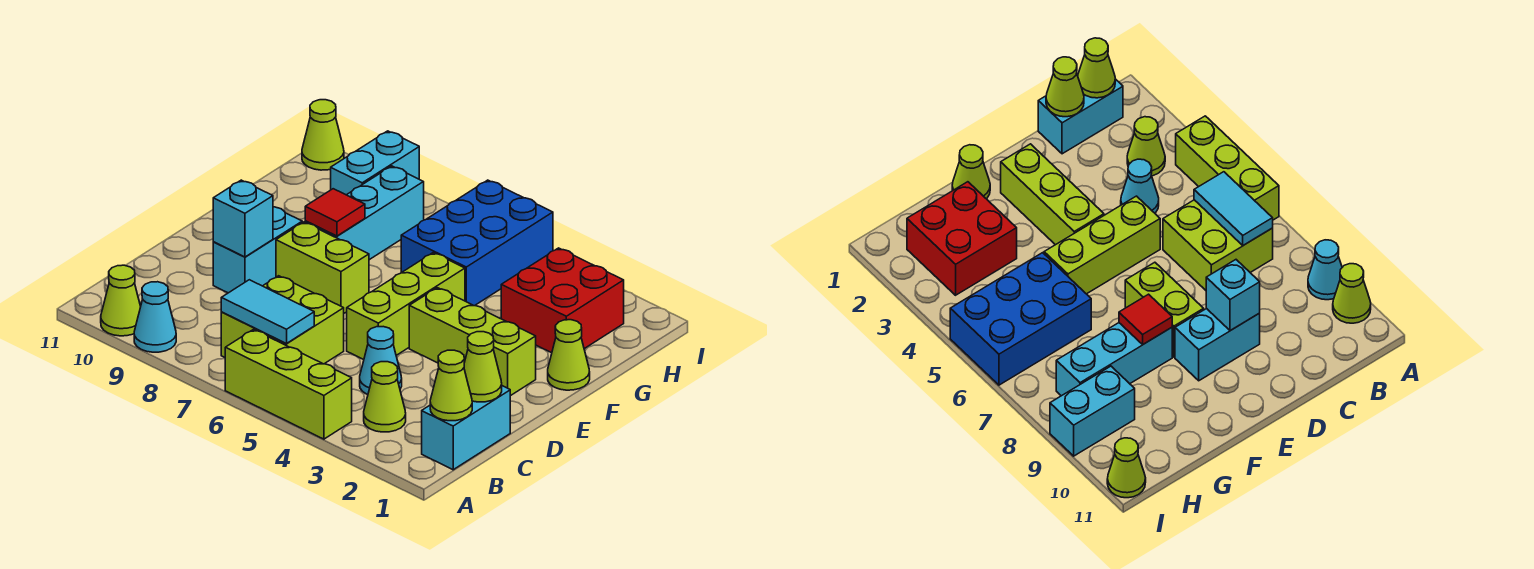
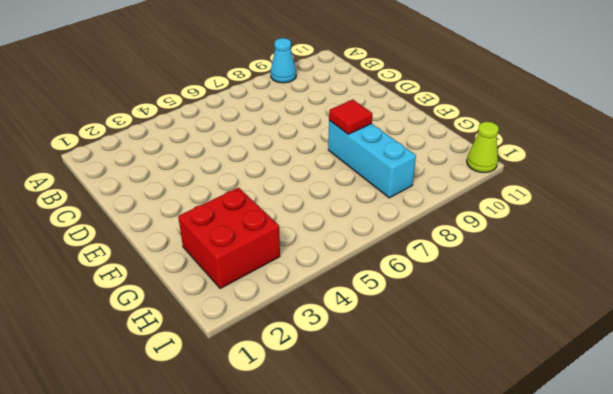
none -> lime brick A4:A6 level 1
none -> lime cone A10 level 1
none -> cyan brick B1:C1 level 1

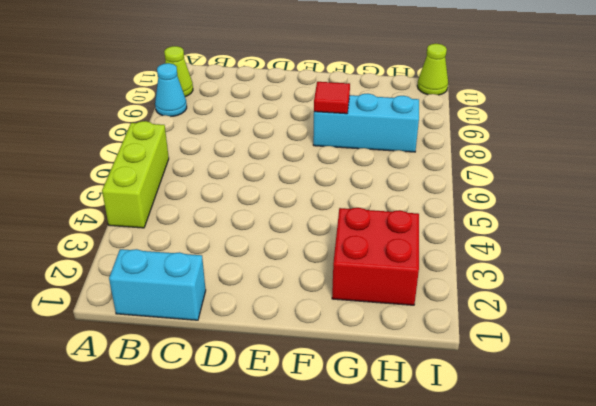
none -> lime cone B3 level 1
none -> lime brick B6:C7 level 1
none -> cyan cone C4 level 1

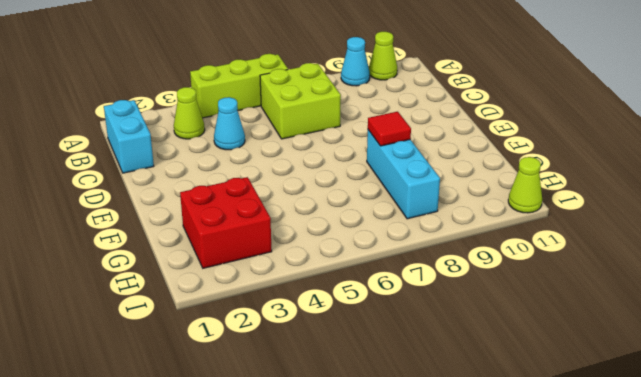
none -> lime brick D5:F5 level 1
none -> cyan brick D9:E9 level 1
none -> lime brick E2:E4 level 1

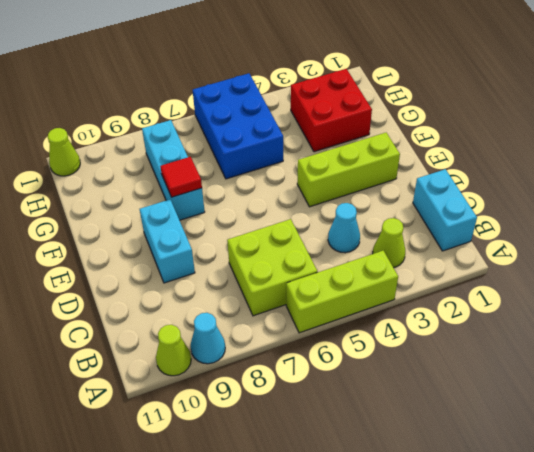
none -> lime brick D5:F5 level 1
none -> lime brick E7:E8 level 1
none -> lime cone F1 level 1

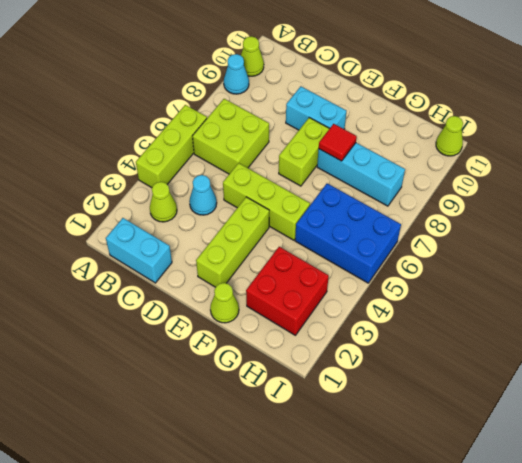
none -> cyan brick H9:I9 level 1
none -> lime cone B1 level 2
none -> cyan tile B6:B7 level 2

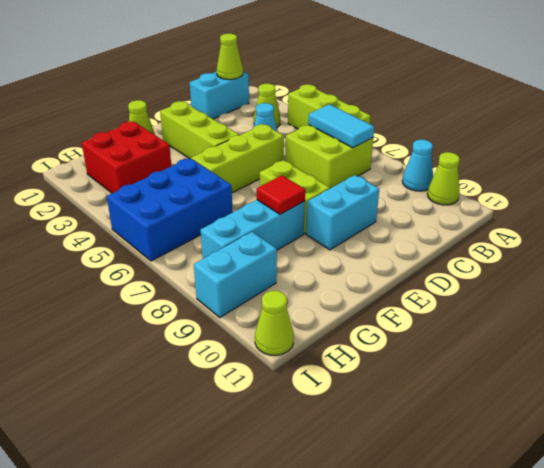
none -> lime cone C1 level 2
none -> cyan brick D9 level 2

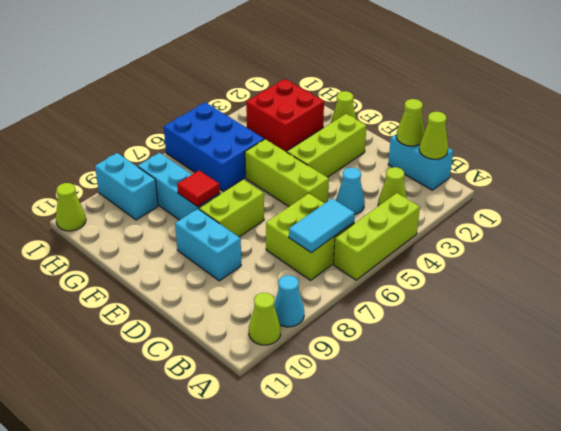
none -> cyan brick D9 level 2

